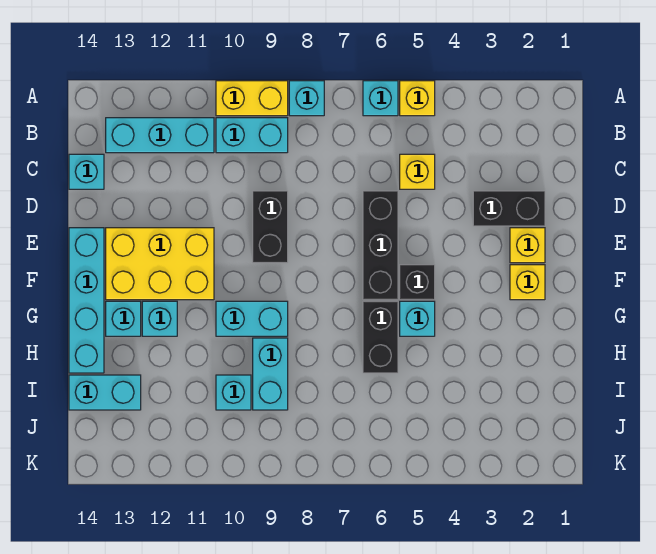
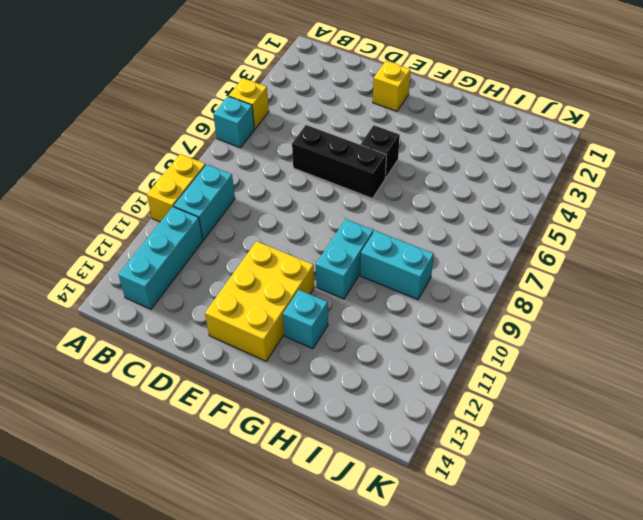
none -> cyan brick A8 level 1
none -> yellow brick C5 level 1
none -> cyan brick C14 level 1

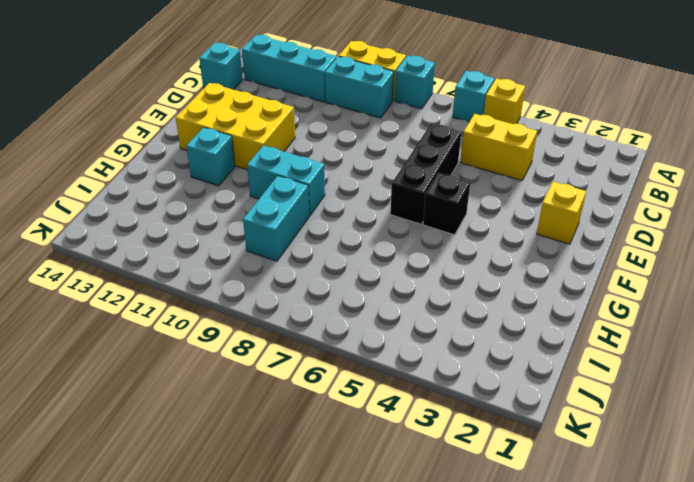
yellow brick C4:C5 level 1 -> yellow brick C5 level 1
none -> black brick D2:D3 level 1
none -> black brick D9:E9 level 1
none -> cyan brick E14:H14 level 1

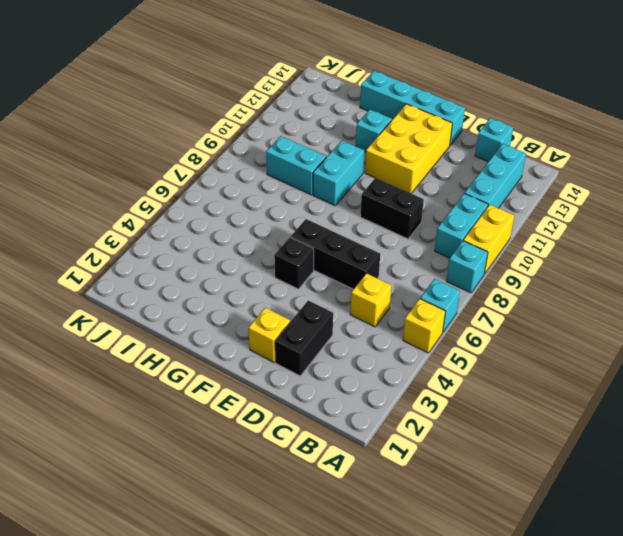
none -> yellow brick F2 level 1
none -> cyan brick G5 level 1
none -> black brick G6:H6 level 1

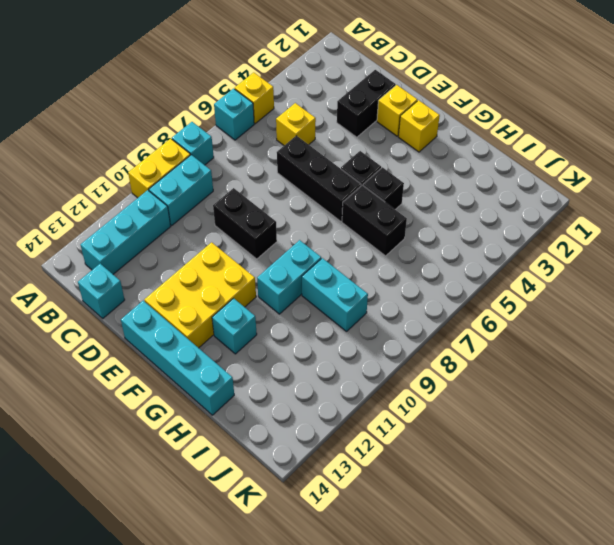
black brick G5 level 1 -> cyan brick G5 level 1
none -> cyan brick G13 level 1
none -> cyan brick I10 level 1
none -> cyan brick I13:I14 level 1

